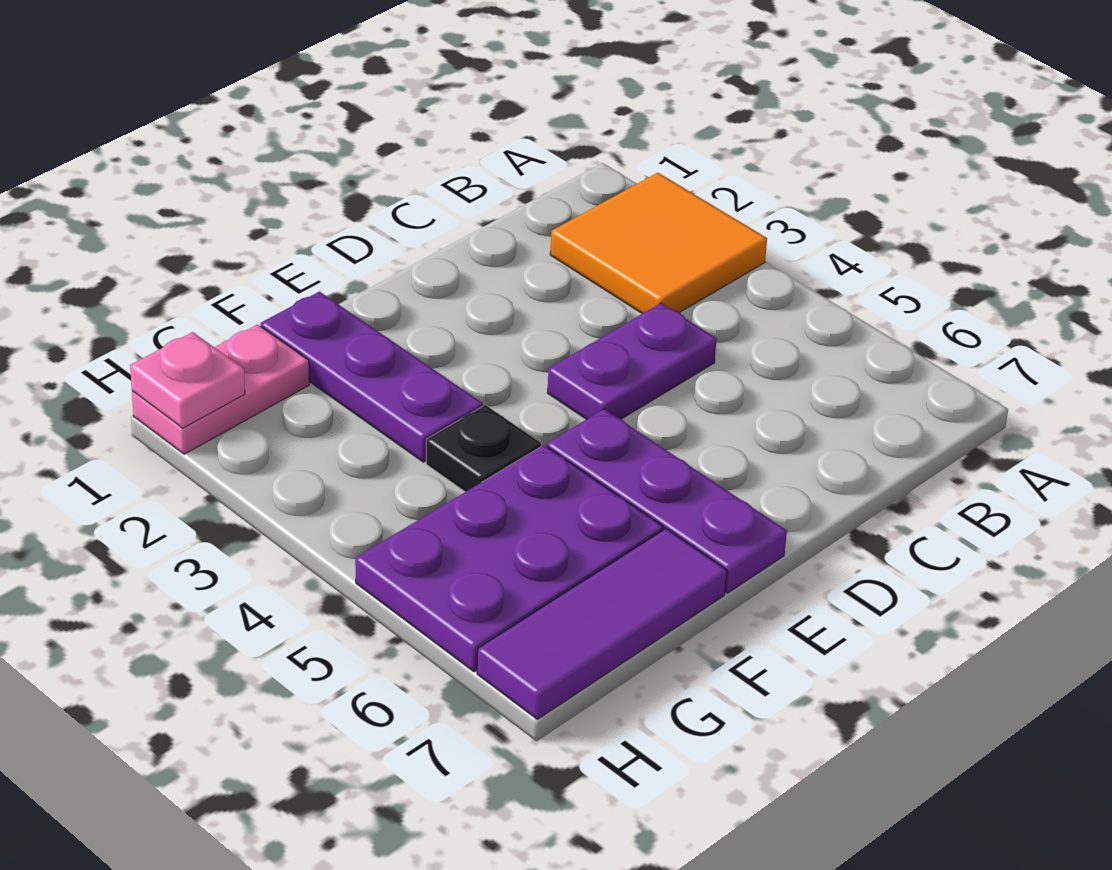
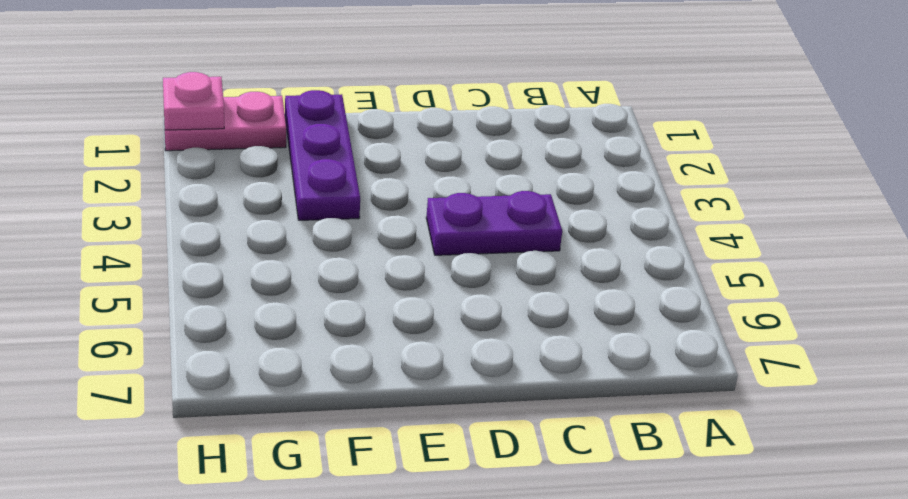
none -> orange tile A2:B3 level 1
none -> purple plate E5:E7 level 1

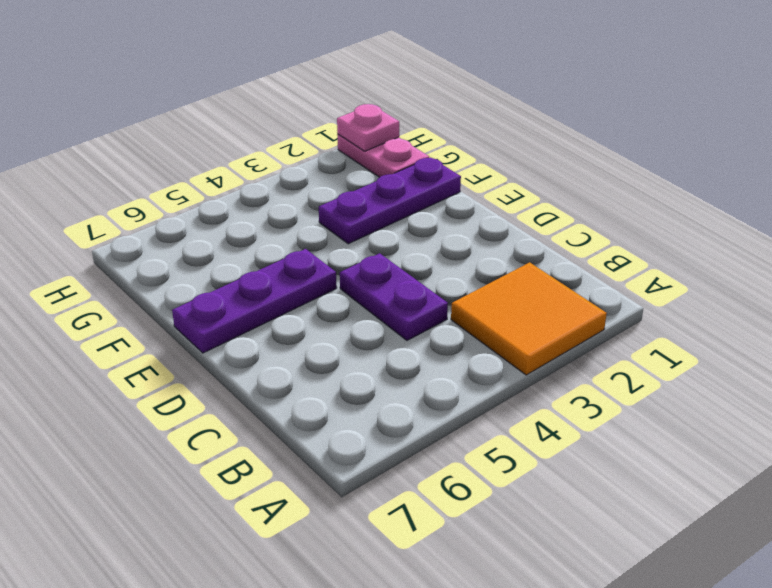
none -> black plate F4 level 1
none -> purple plate F5:H6 level 1

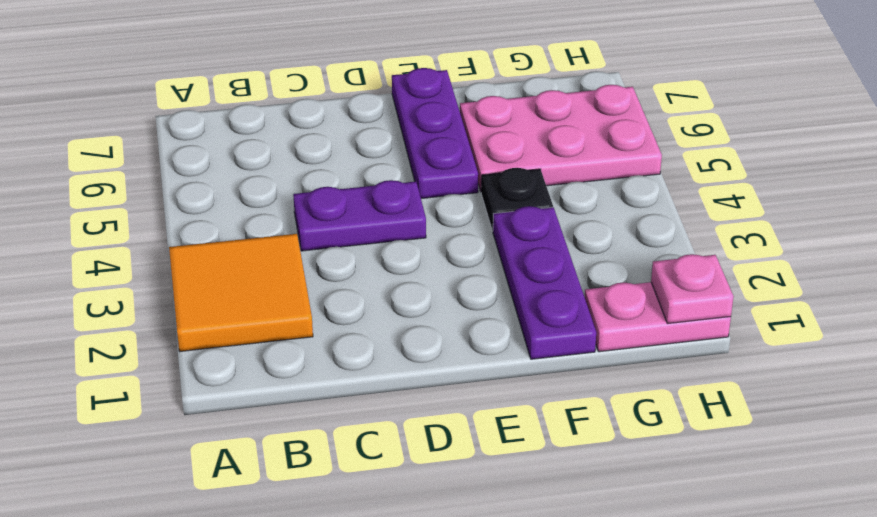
pink plate F5:H6 level 1 -> purple plate F5:H6 level 1
none -> purple tile F7:H7 level 1

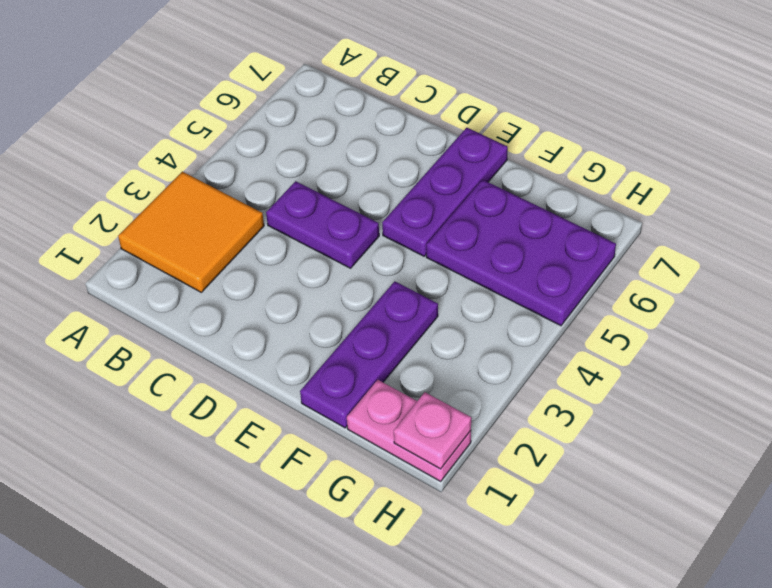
none -> black plate F4 level 1
none -> purple tile F7:H7 level 1

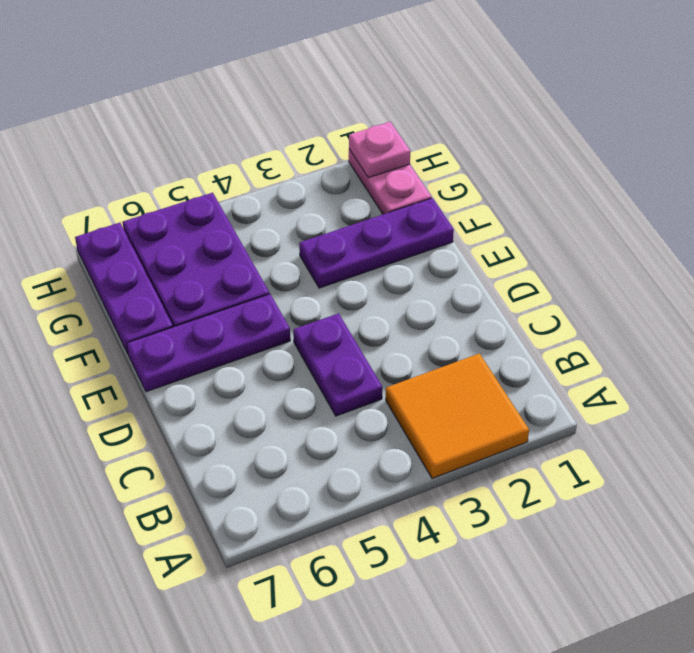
purple plate F7:H7 level 1 -> purple tile F7:H7 level 1
none -> black plate F4 level 1

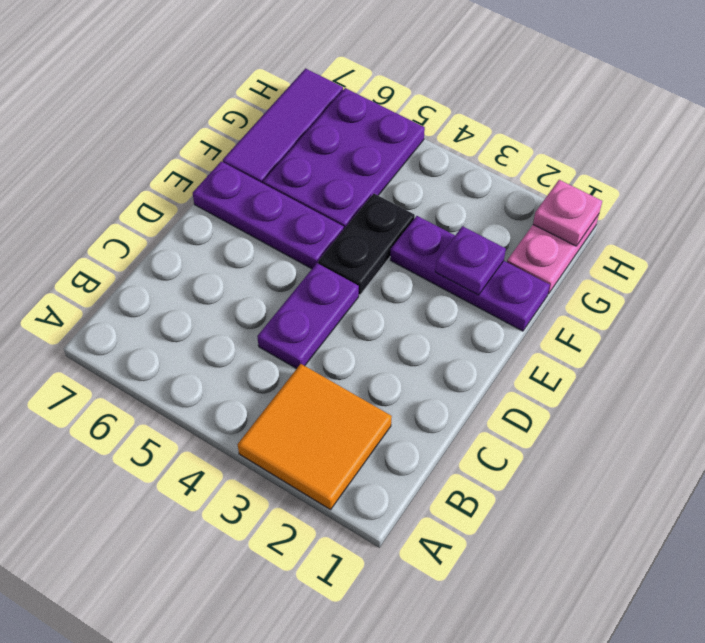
black plate E4:F4 level 1 -> black plate F4 level 1
purple plate F2 level 2 -> none

